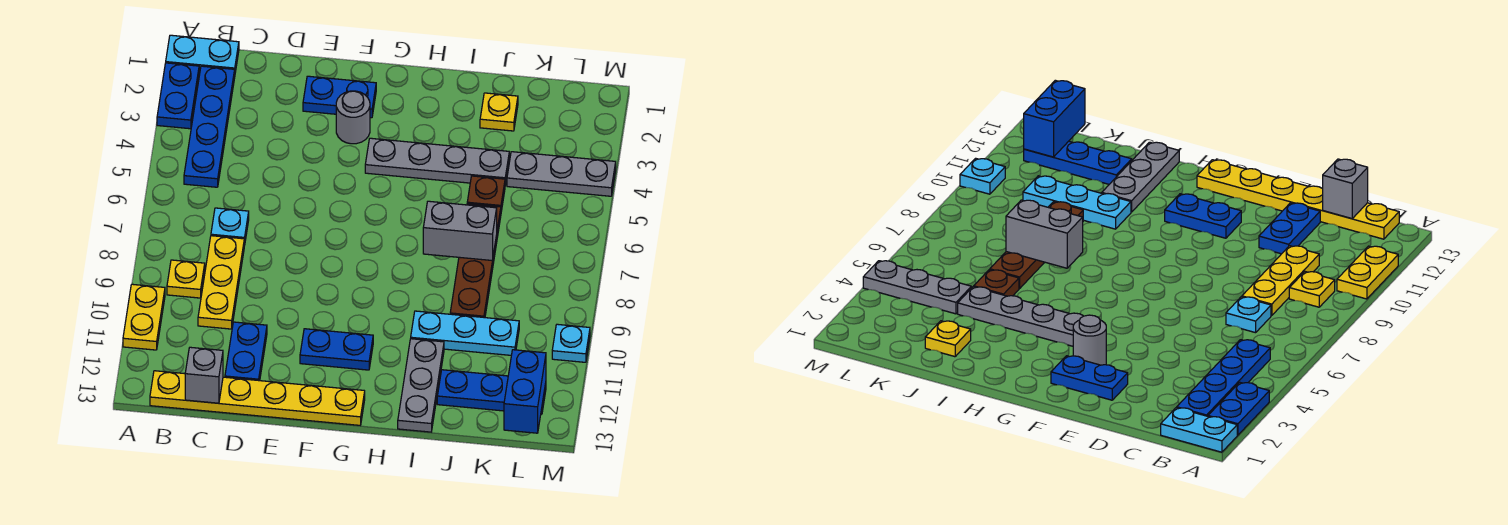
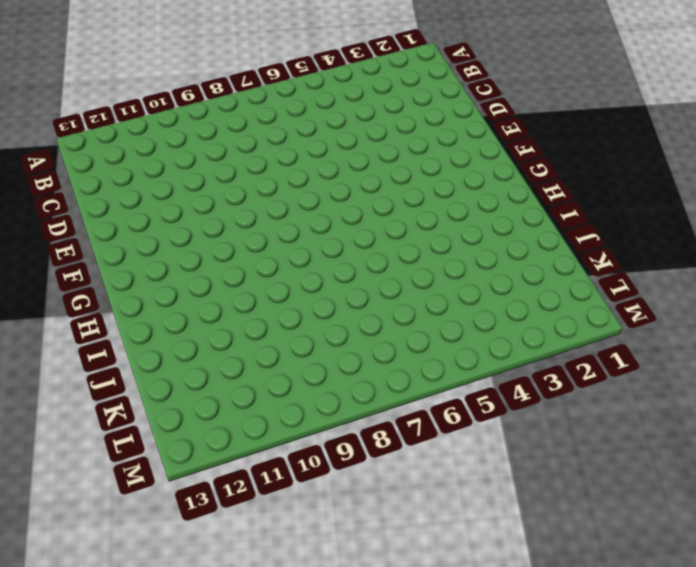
none -> cyan plate A1:B1 level 1
none -> blue plate A2:A3 level 1
none -> yellow plate A10:A11 level 1

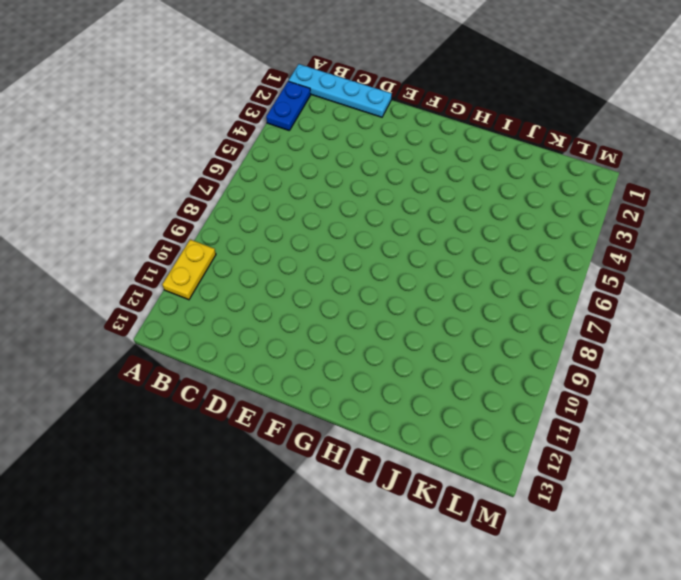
cyan plate A1:D1 level 1 -> cyan plate A1:B1 level 1
none -> blue plate B2:B5 level 1
none -> yellow plate B9 level 1
none -> yellow plate B13:G13 level 1

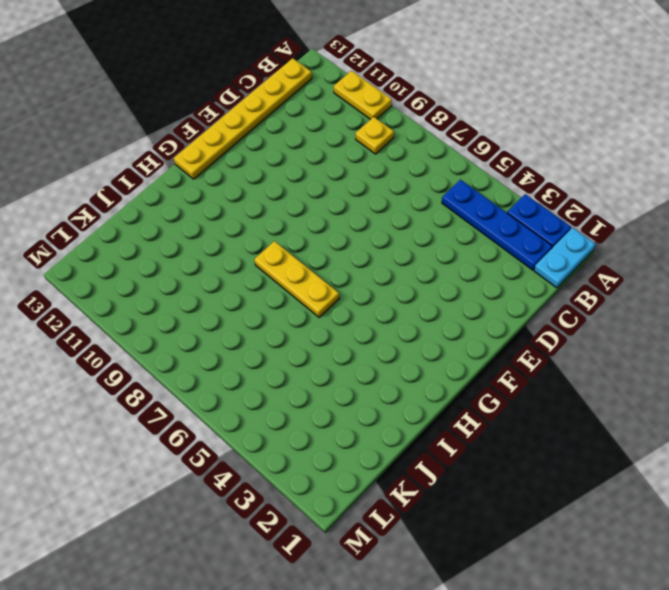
yellow plate H6:H8 level 1 -> yellow plate C8:C10 level 1
none -> cyan plate C7 level 1
none -> blue plate D11:D12 level 1
none -> blue plate E2:F2 level 1

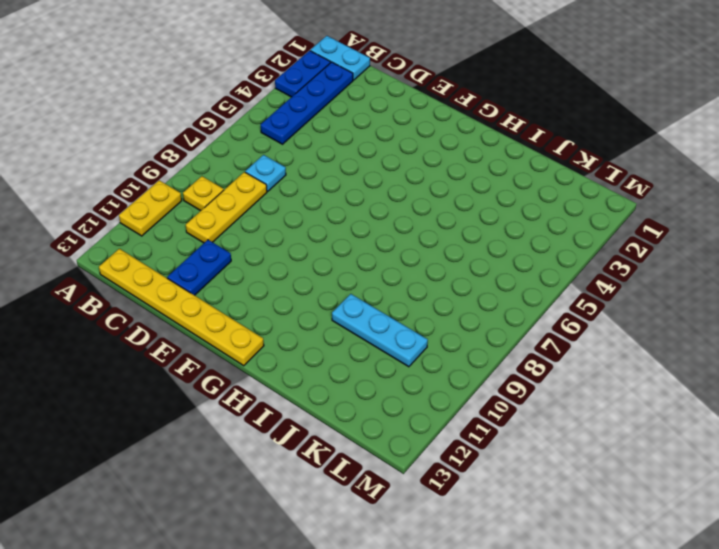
none -> blue plate E2:F2 level 1
none -> grey round brick F3 level 1
none -> blue plate F11:G11 level 1

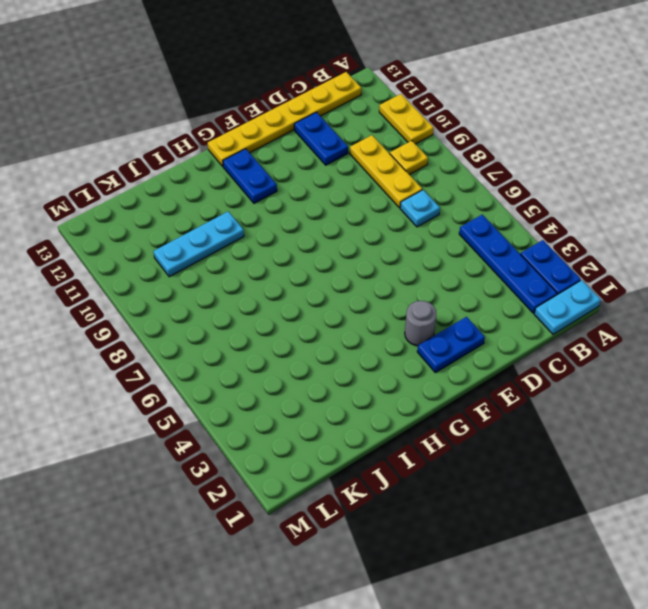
blue plate G11:G12 level 1 -> blue plate F11:G11 level 1
none -> grey plate G4:J4 level 1
none -> grey plate I11:I13 level 1
none -> yellow plate J2 level 1

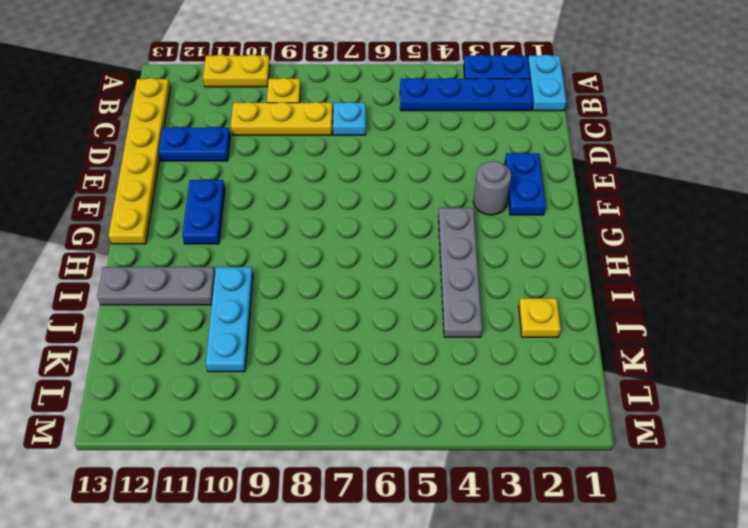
none -> brown plate J5 level 1
none -> brown plate J6:J9 level 1
none -> blue plate J12:L12 level 1

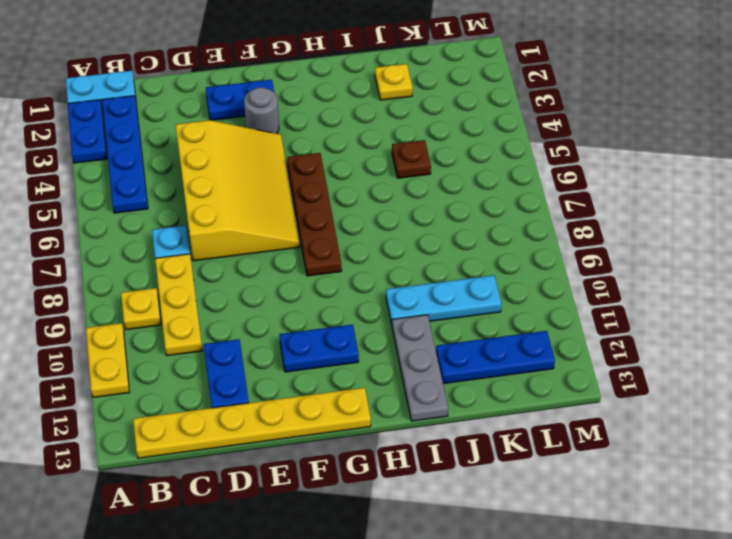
yellow slope D4:F7 level 1 top D -> none
brown plate G5:G8 level 1 -> brown plate J6:J9 level 1
none -> grey plate G4:J4 level 1
none -> grey plate K4:M4 level 1
none -> cyan plate M10 level 1

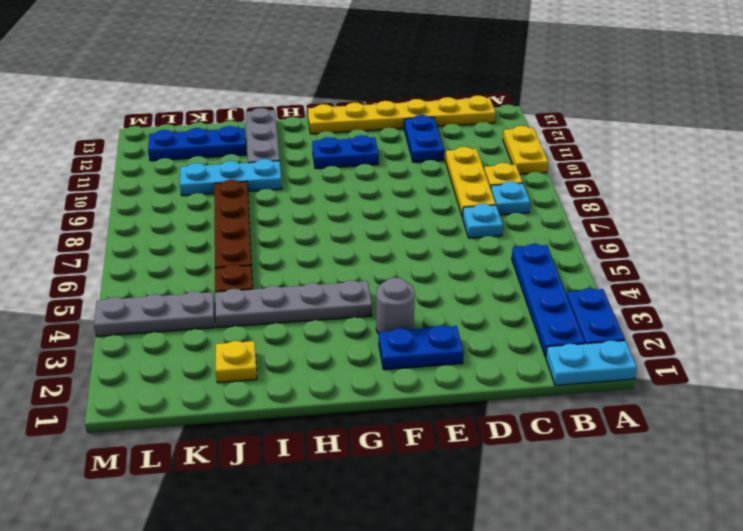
cyan plate B8 level 1 -> cyan plate M10 level 1
none -> grey brick C13 level 2
none -> grey brick I7:J7 level 2
none -> blue brick L12:L13 level 2

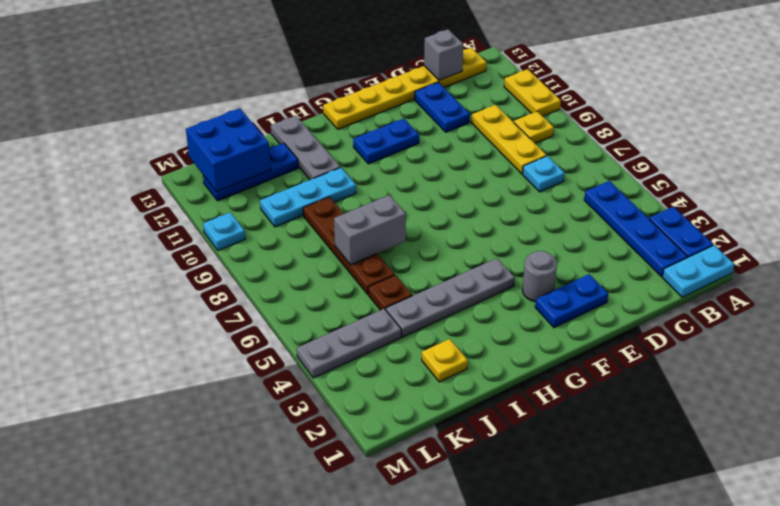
blue brick K12:L13 level 2 -> blue brick L12:L13 level 2

